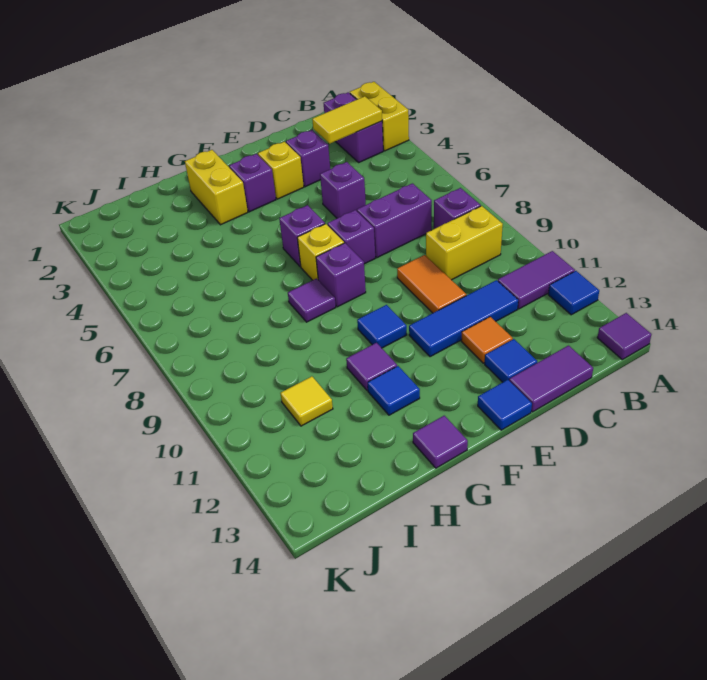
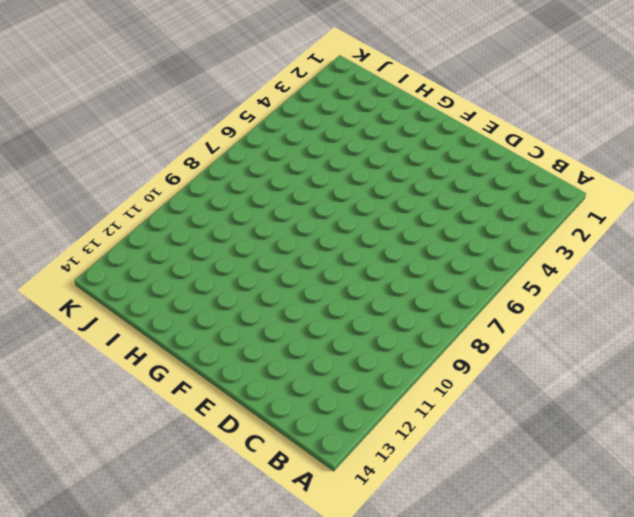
none -> yellow brick A2:A3 level 1
none -> purple tile A11:B11 level 1
none -> blue tile A12 level 1
none -> purple tile A14 level 1

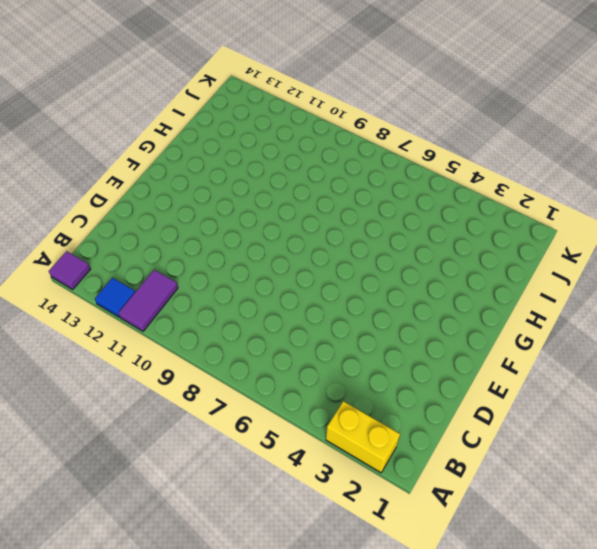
none -> purple brick B2:B3 level 1
none -> purple brick B8 level 1
none -> yellow brick B9:C9 level 1
none -> purple brick C7:D7 level 1

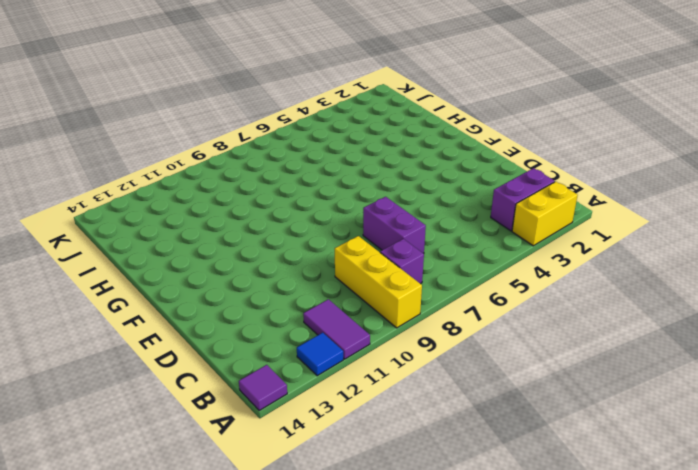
yellow brick A9:C9 level 1 -> yellow brick B9:C9 level 1
none -> blue tile C11:E11 level 1
none -> purple tile C14:D14 level 1
none -> purple brick D3 level 1
none -> purple brick D5 level 1

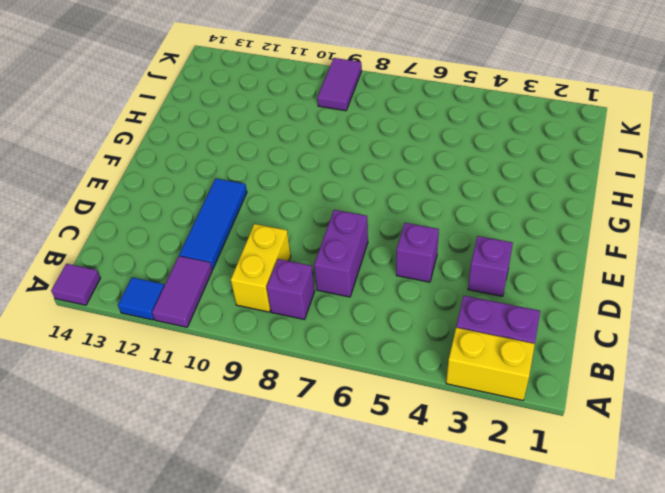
purple tile J9:K9 level 1 -> purple tile C14:D14 level 1
none -> orange tile D9:D10 level 1
none -> orange tile D12 level 1
none -> blue tile D13 level 1
none -> yellow brick E3 level 1

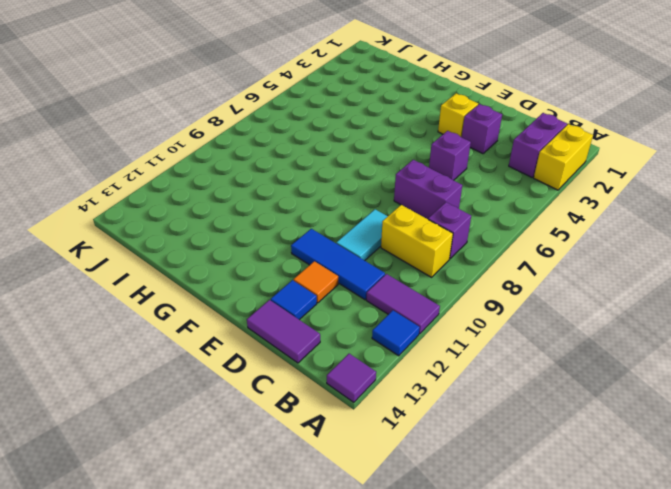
cyan tile D9:D10 level 1 -> orange tile D9:D10 level 1
none -> purple brick E7 level 1
none -> blue tile E14 level 1
none -> purple brick F3 level 1
none -> purple brick F6 level 1

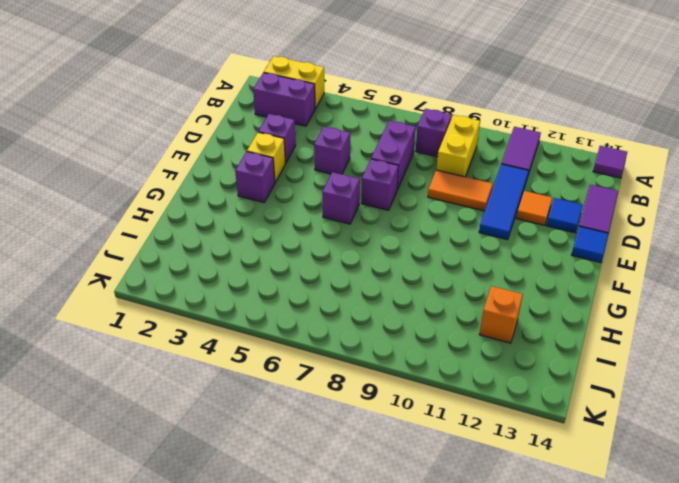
orange brick I12 level 1 -> none
none -> blue tile A12 level 1
none -> yellow brick F7 level 1
none -> purple brick F8 level 1
none -> blue tile F10 level 1

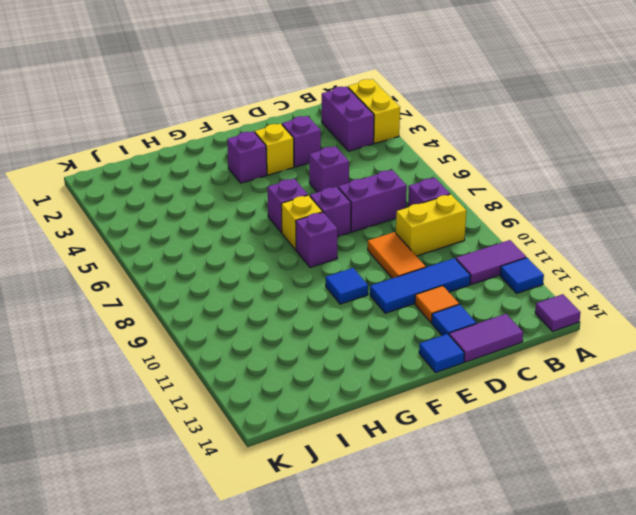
none -> yellow brick G2:G3 level 1
none -> purple tile G8 level 1
none -> purple tile G11 level 1
none -> blue tile G12 level 1

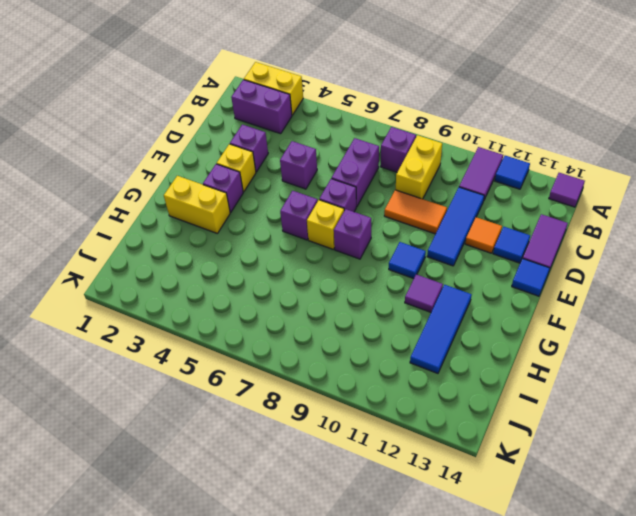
blue tile G12:I12 level 1 -> blue tile G12 level 1
none -> purple tile G8 level 1
none -> purple tile G14 level 1
none -> yellow tile I11 level 1
none -> yellow tile B3:C3 level 2

